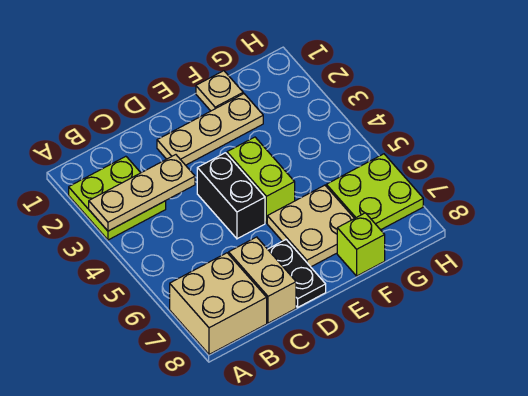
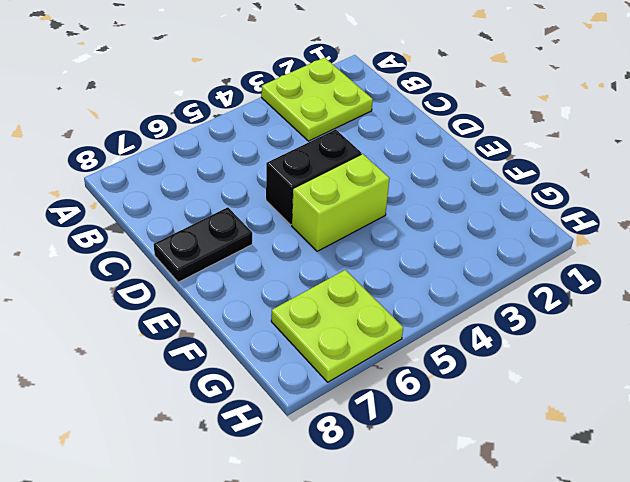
none -> tan brick A7:B8 level 1
none -> tan brick C7:C8 level 1
none -> tan plate D2:F2 level 1

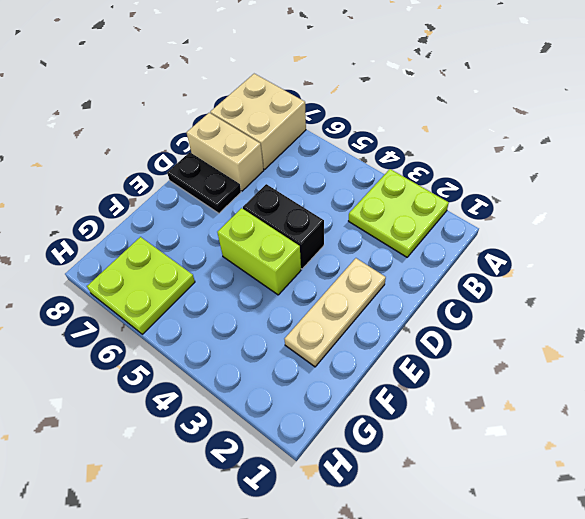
none -> tan plate E6:F7 level 1
none -> tan plate F1 level 1
none -> lime brick F8 level 1

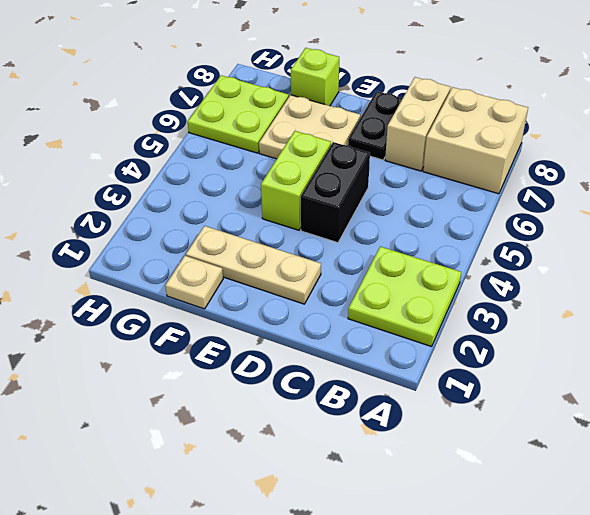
none -> tan plate A3:C3 level 2

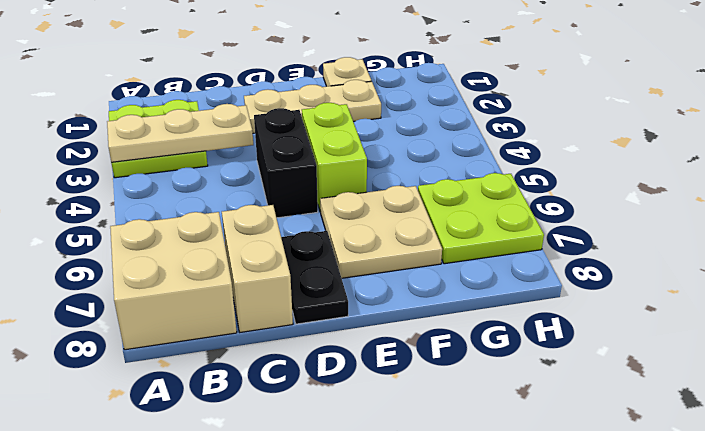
none -> lime brick F8 level 1

